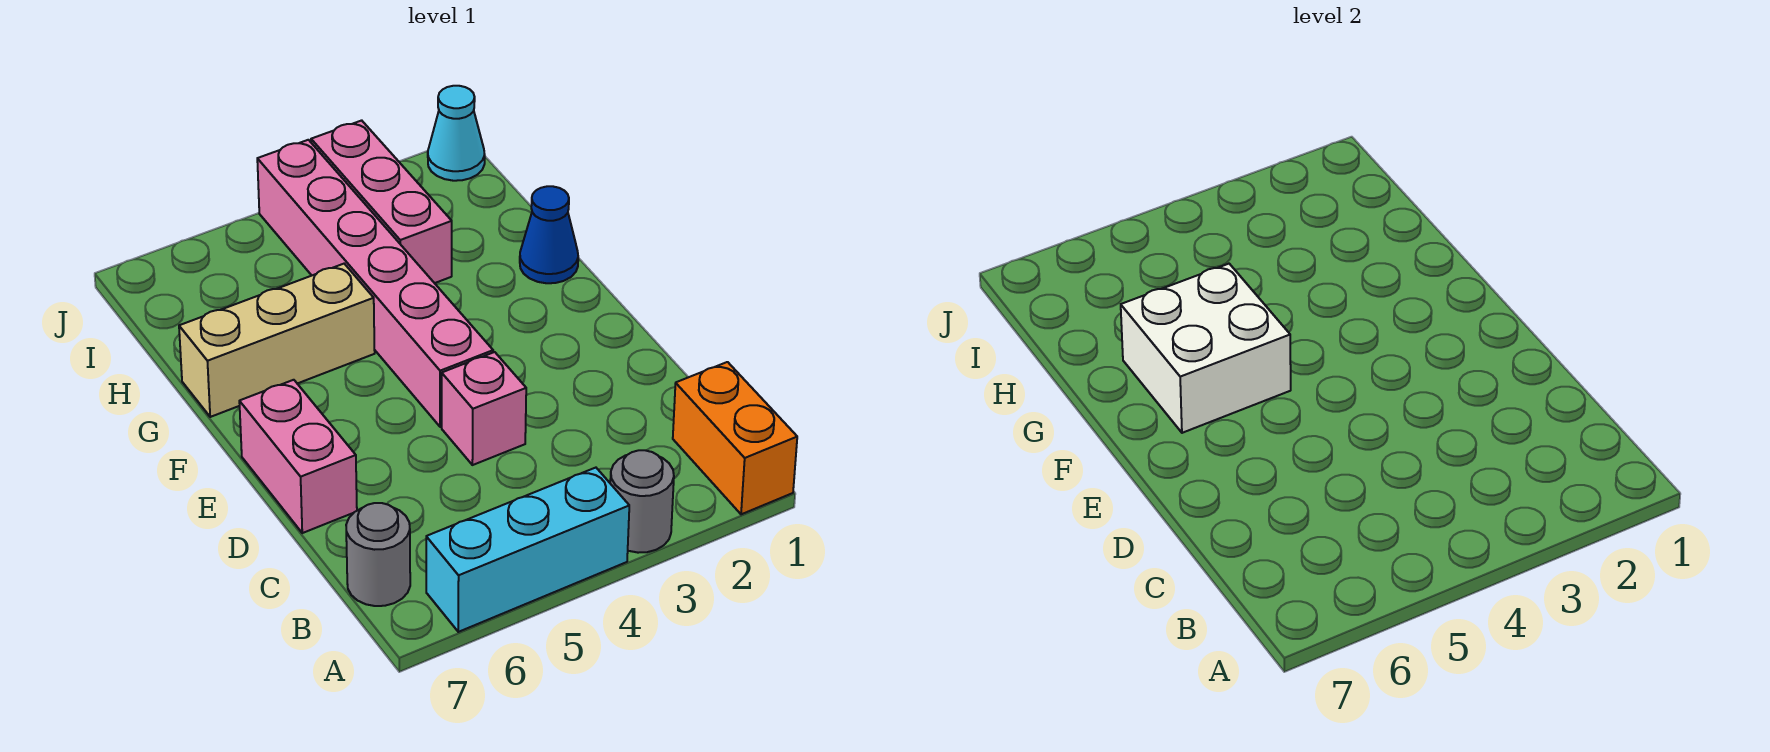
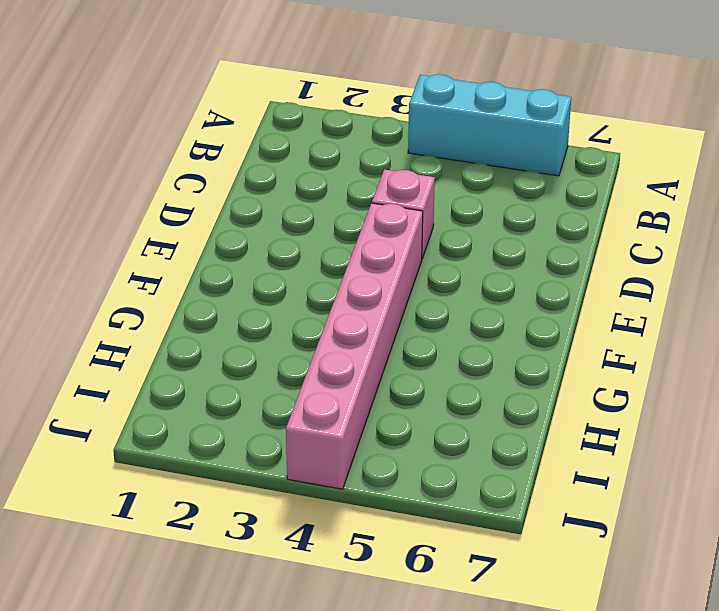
none -> orange brick A1:B1 level 1
none -> grey round brick A3 level 1
none -> grey round brick B7 level 1

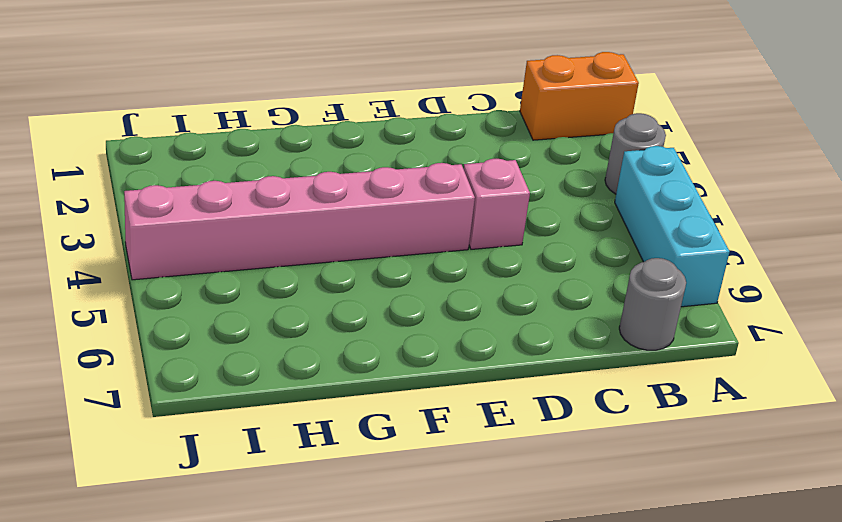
none -> pink brick D7:E7 level 1
none -> blue cone G1 level 1
none -> tan brick G5:G7 level 1

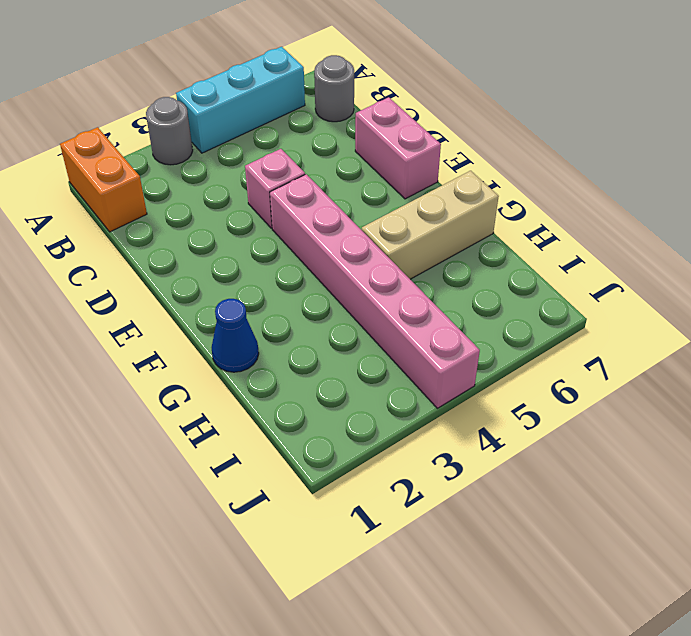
none -> pink brick H3:J3 level 1
none -> cyan cone J1 level 1
none -> white brick F5:G6 level 2

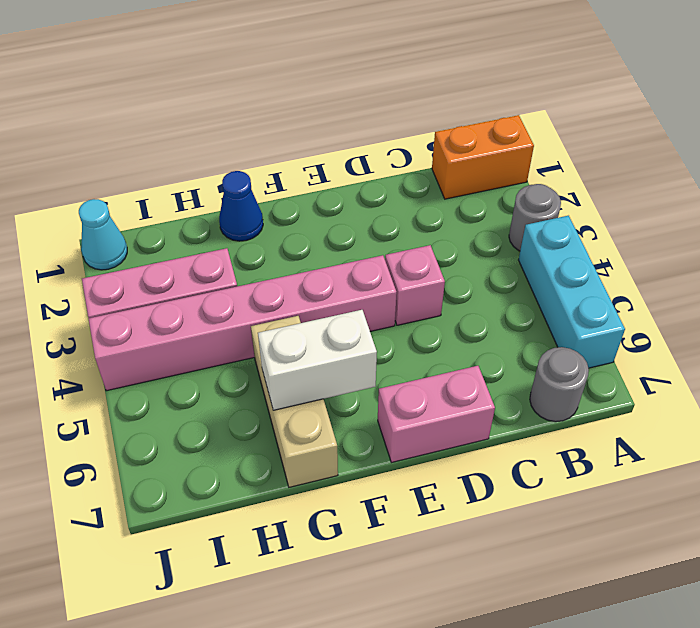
white brick F6:G6 level 2 -> white brick F5:G6 level 2

